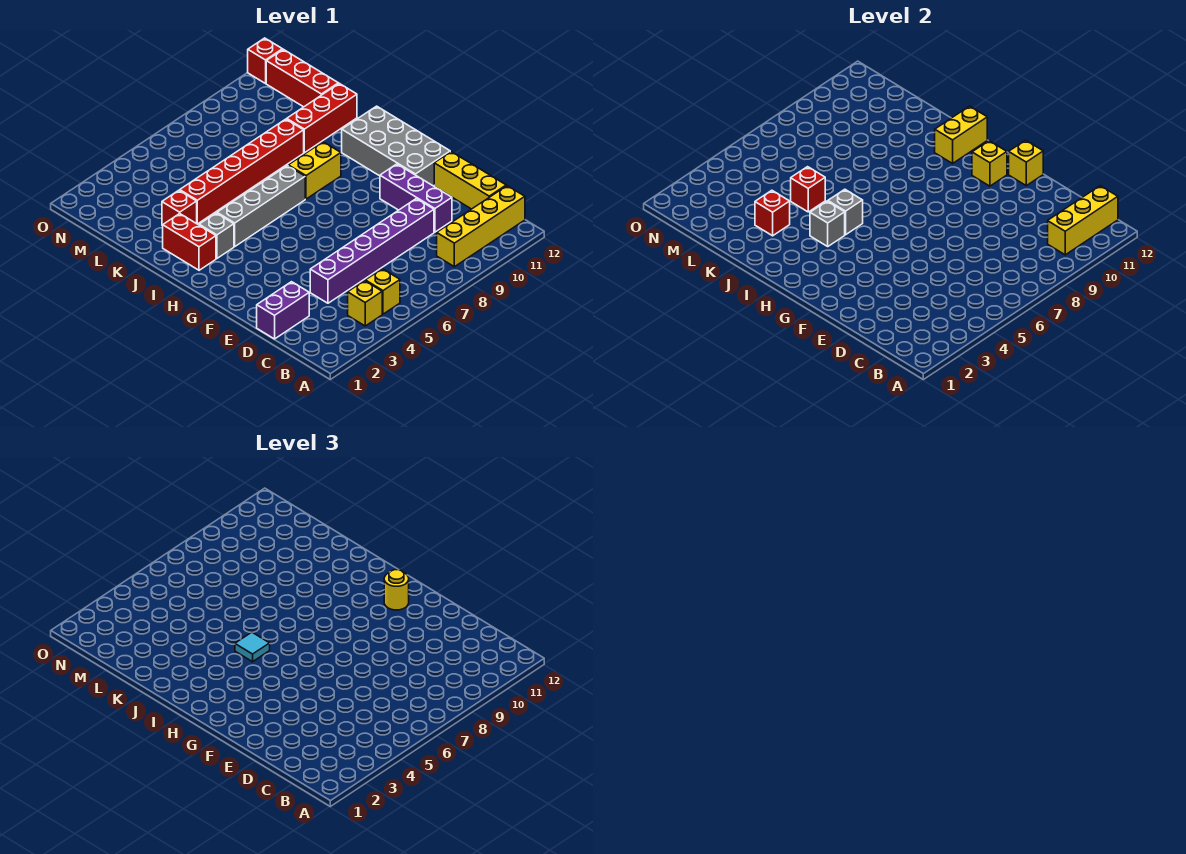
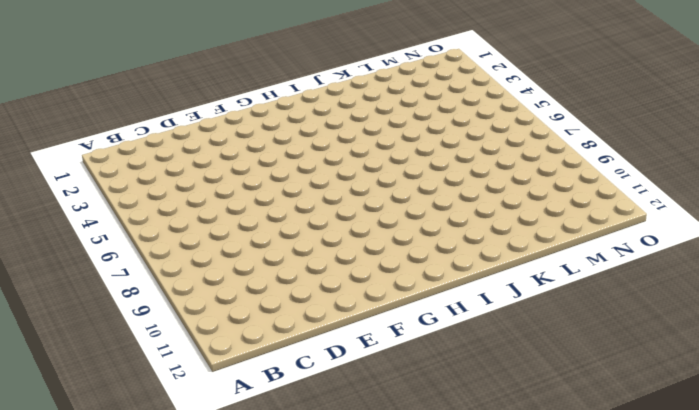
none -> yellow brick B4 level 1
none -> yellow brick B5 level 1
none -> yellow brick B9:B12 level 1

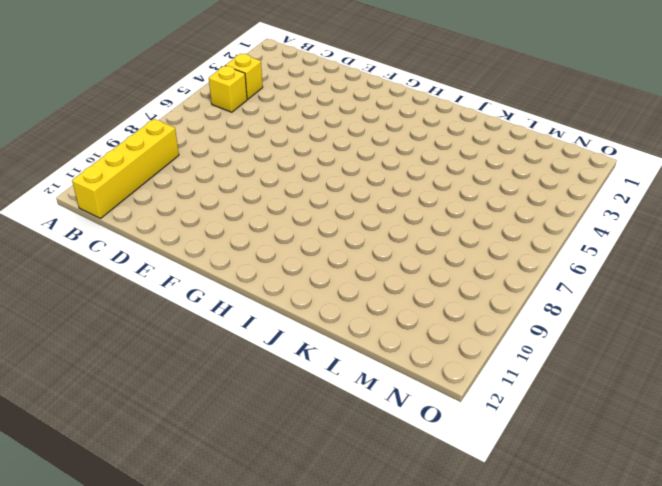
none -> yellow brick C12:E12 level 1
none -> purple brick D1:D2 level 1
none -> purple brick D4:D9 level 1

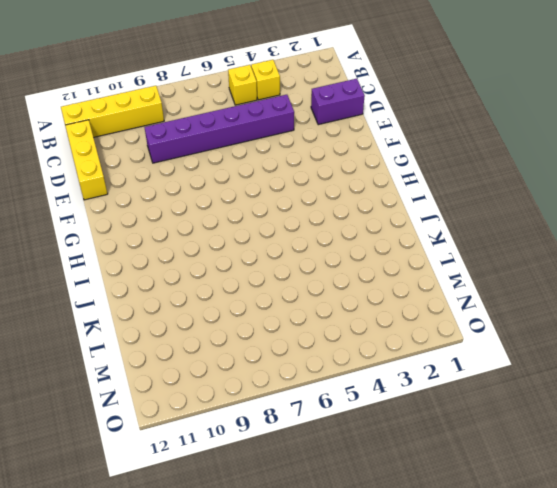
none -> purple brick D10:F10 level 1
none -> grey brick F11:I12 level 1
none -> red brick I2:J2 level 1

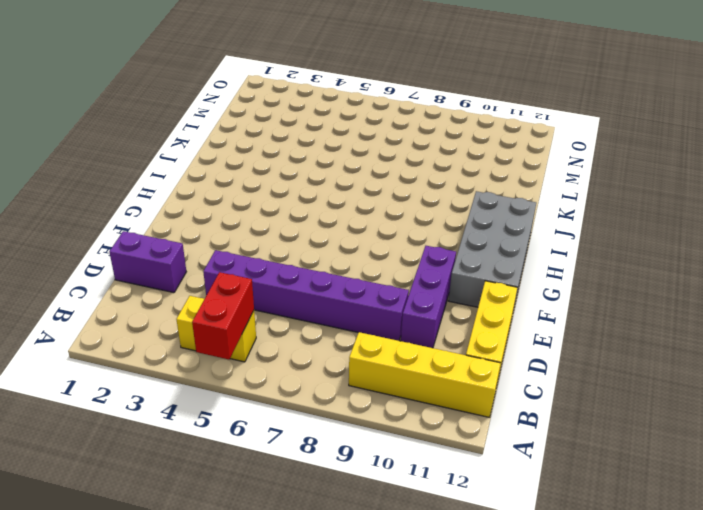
red brick A5:B5 level 2 -> red brick I2:J2 level 1
none -> grey brick I3 level 1
none -> grey brick I4:I7 level 1
none -> yellow brick I8:I9 level 1

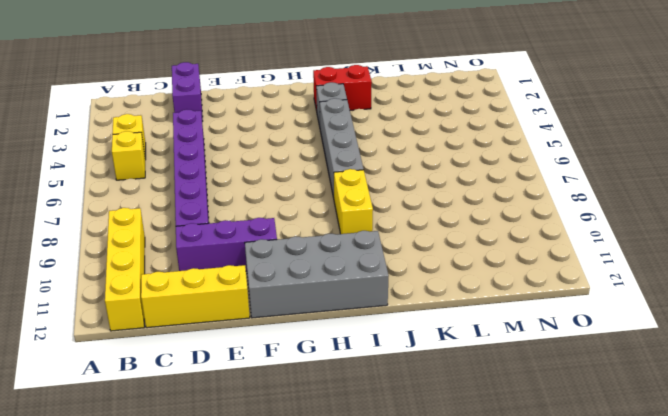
none -> red brick K3 level 1
none -> red brick K4:K9 level 1
none -> red brick K10:K12 level 1

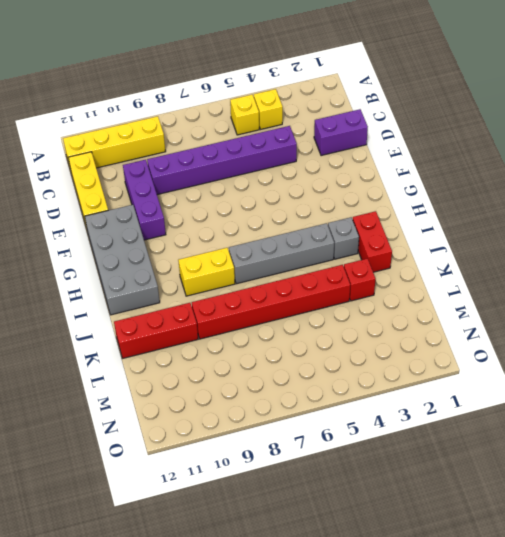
none -> red brick L12:N12 level 1
none -> red brick O12 level 1
none -> yellow brick B10:B12 level 2

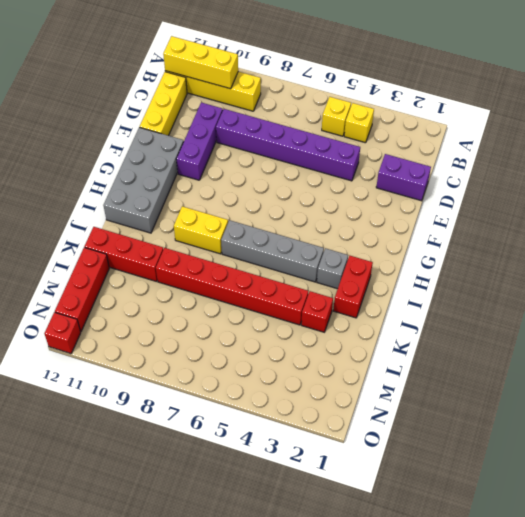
none -> yellow brick F12 level 2
none -> yellow brick G11 level 2
none -> grey brick I4 level 2

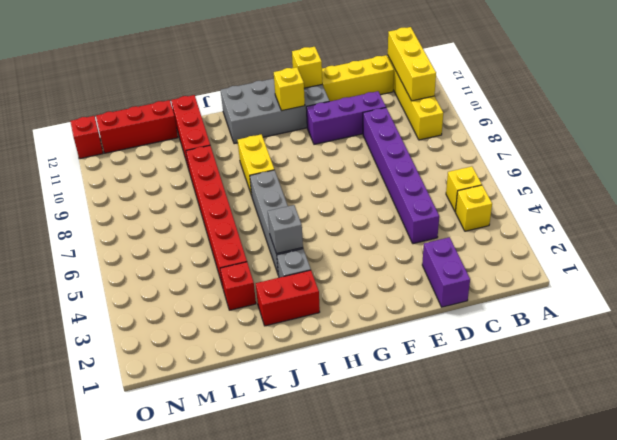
none -> grey brick I5 level 2
none -> yellow brick I11:I12 level 2
none -> red brick K3 level 2

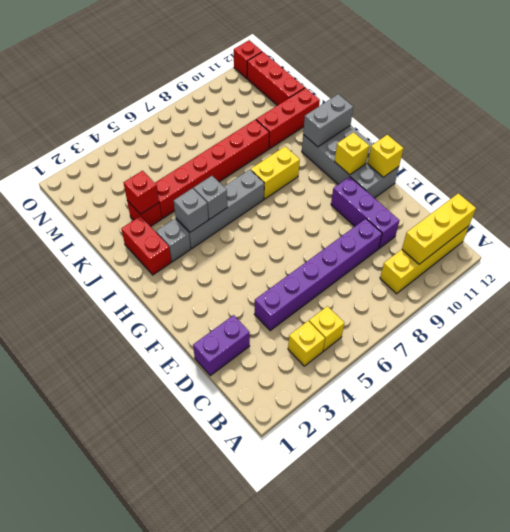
grey brick I11:I12 level 2 -> yellow brick I11:I12 level 2
none -> yellow brick C12:E12 level 1
none -> red brick K5 level 2
none -> yellow round brick G11 level 3

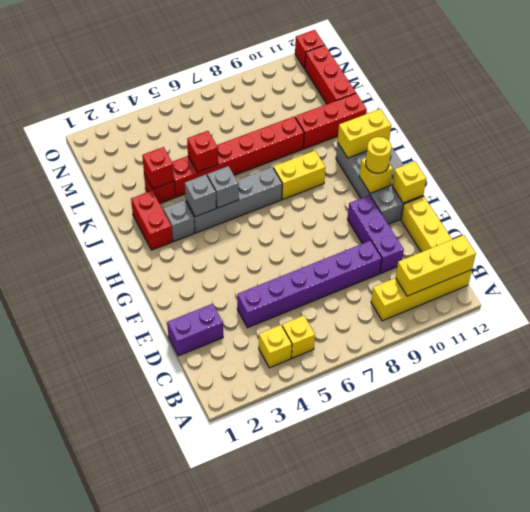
none -> cyan tile I5 level 3

